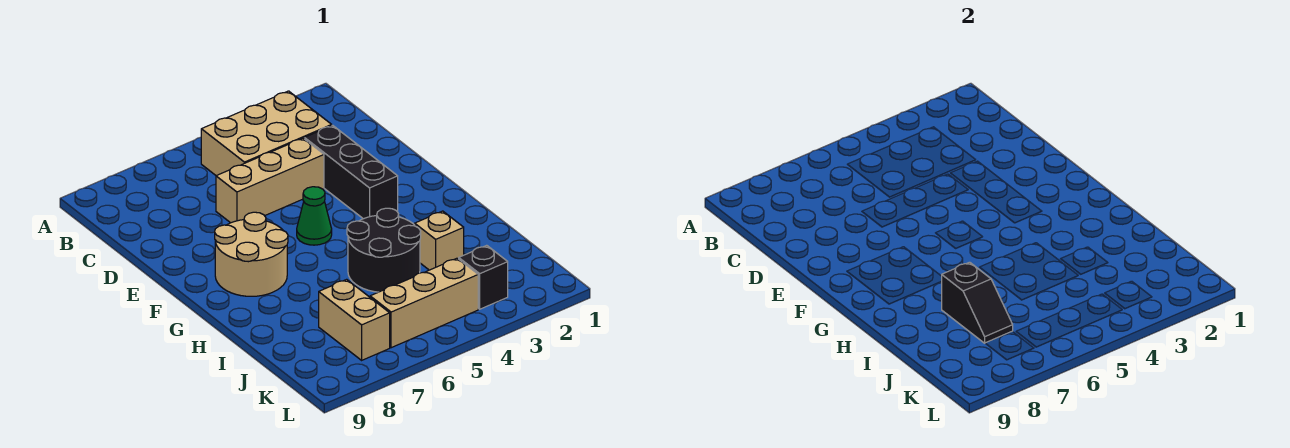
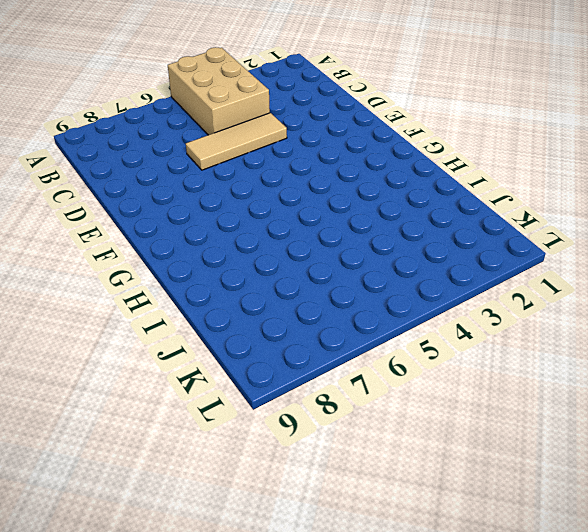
tan brick A4:C5 level 1 -> tan brick B3:C5 level 1
tan tile D4:D6 level 1 -> tan brick D4:D6 level 1
none -> black brick D3:F3 level 1
none -> green cone F5 level 1

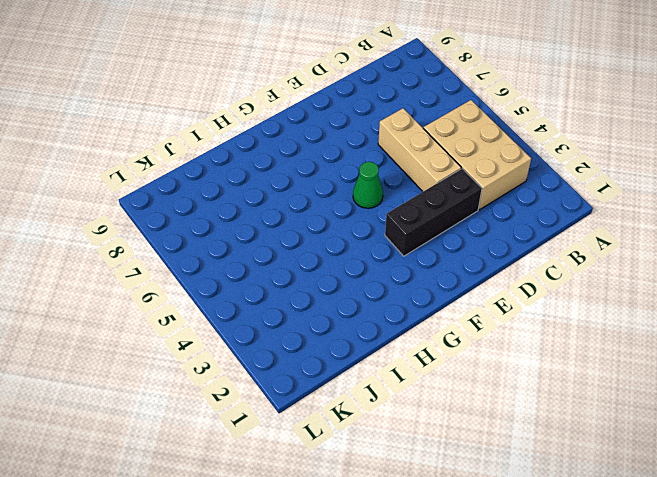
none -> tan round brick F7:G8 level 1
none -> black round brick H4:I5 level 1

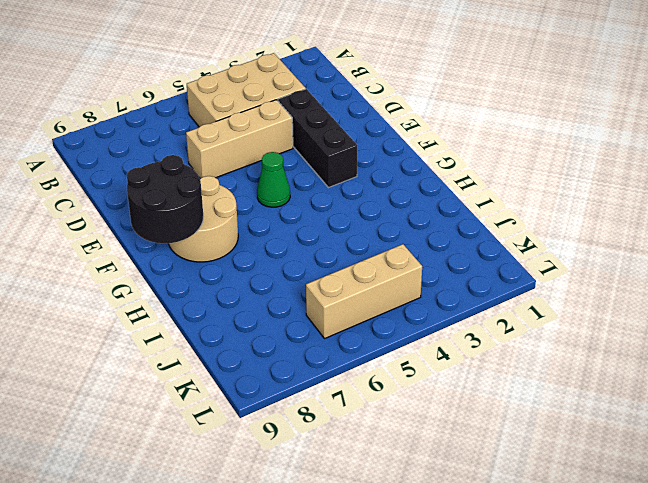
black round brick F8:G9 level 2 -> black round brick H4:I5 level 1
none -> tan brick I3 level 1
none -> tan brick J7:K7 level 1

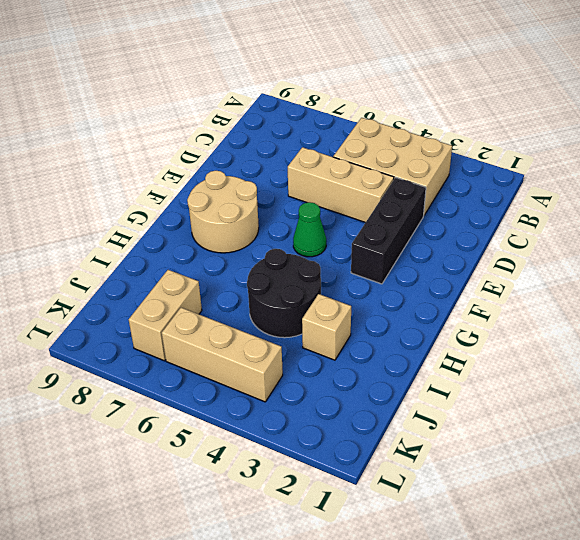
none -> black brick K3 level 1
none -> black slope I7:J7 level 2 top I

